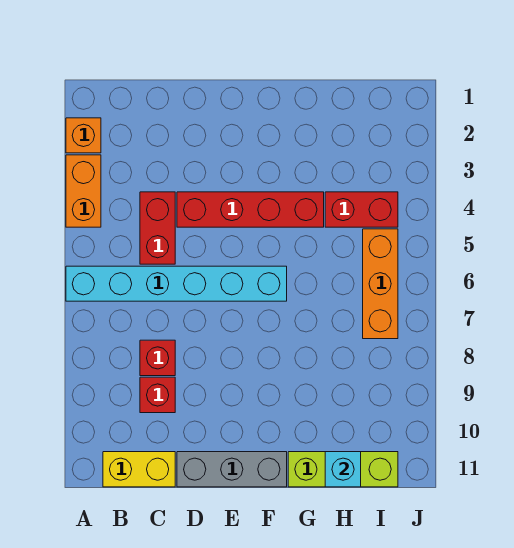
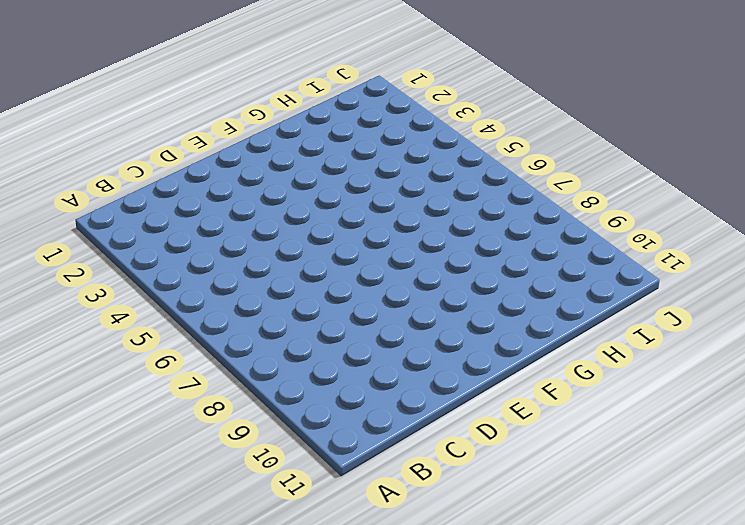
none -> orange brick A2 level 1
none -> orange brick A3:A4 level 1
none -> cyan brick A6:F6 level 1

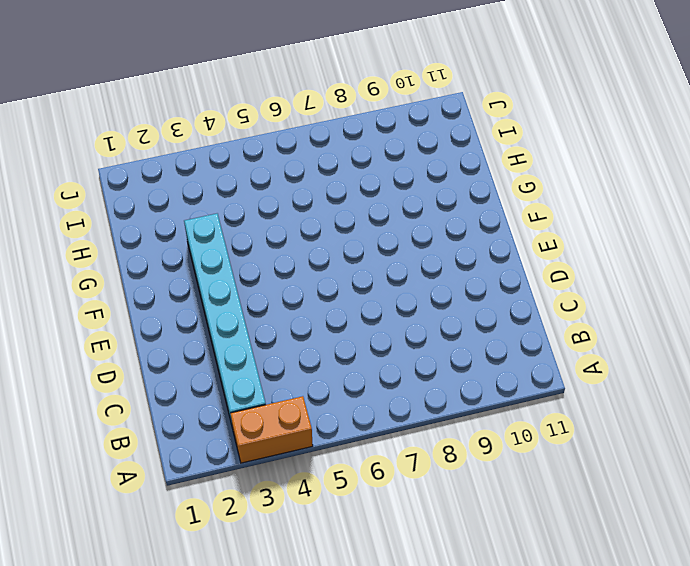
cyan brick B3:G3 level 1 -> cyan brick A6:F6 level 1
none -> orange brick A2 level 1
none -> yellow brick B11:C11 level 1
none -> red brick C4:C5 level 1

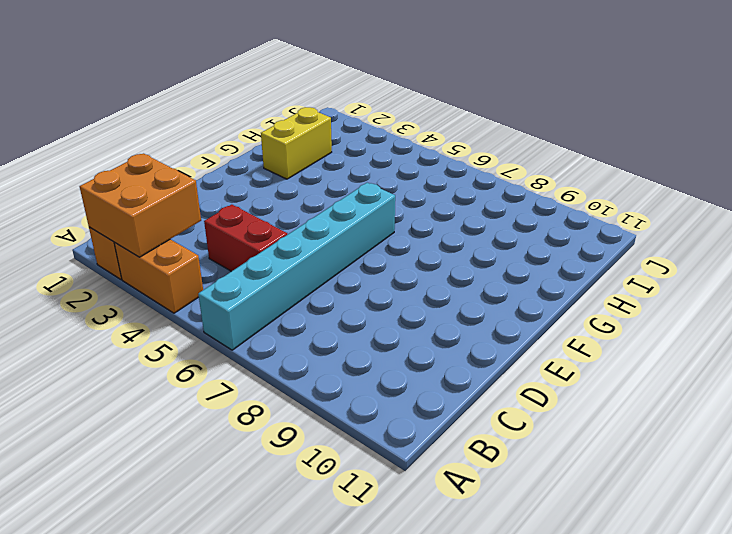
orange brick A2:B3 level 2 -> none
yellow brick G2:H2 level 1 -> yellow brick B11:C11 level 1
none -> red brick C8 level 1
none -> red brick C9 level 1
none -> red brick D4:G4 level 1

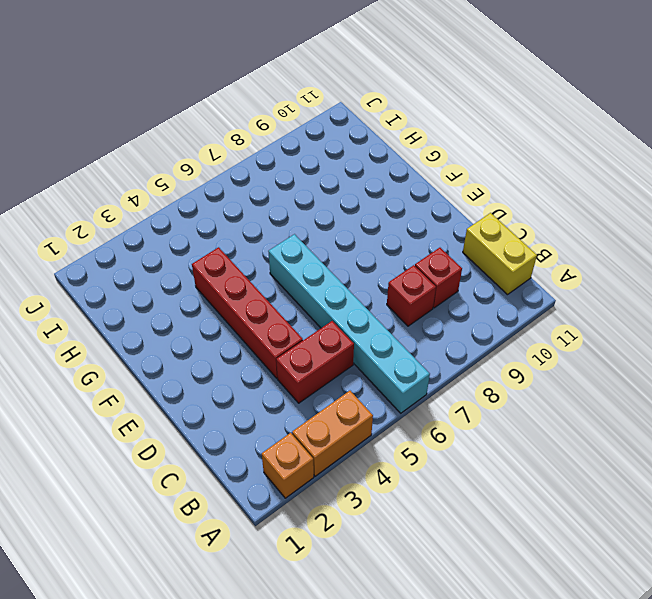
none -> grey brick D11:F11 level 1
none -> lime brick G11:I11 level 1
none -> red brick H4:I4 level 1

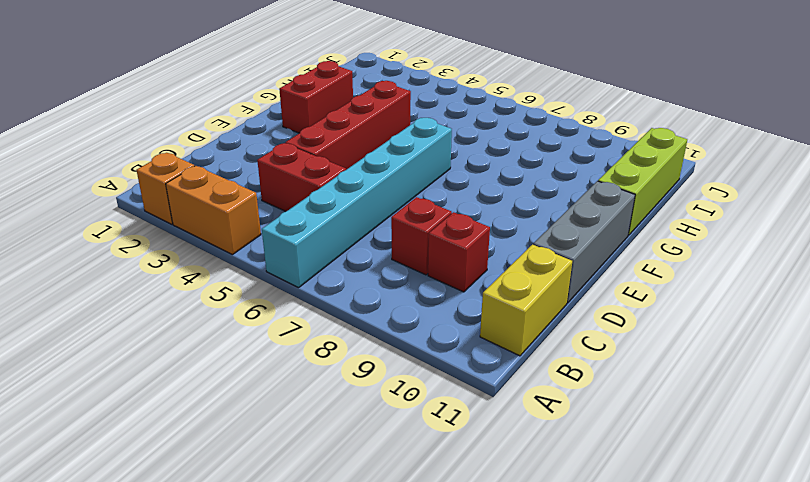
red brick F2:G2 level 1 -> red brick H4:I4 level 1
none -> orange brick I5:I7 level 1
none -> cyan brick H11 level 2

